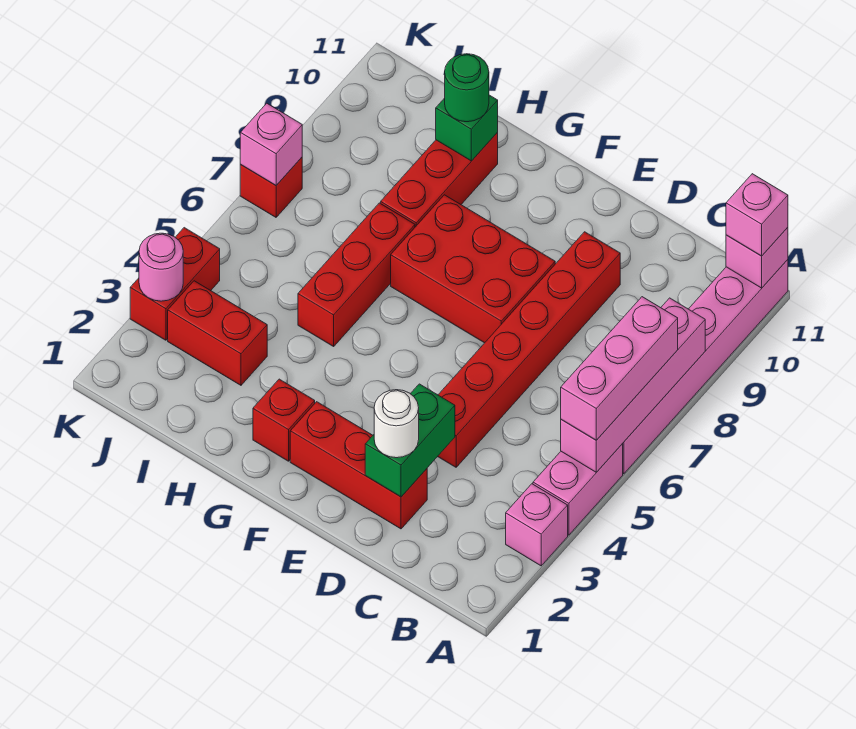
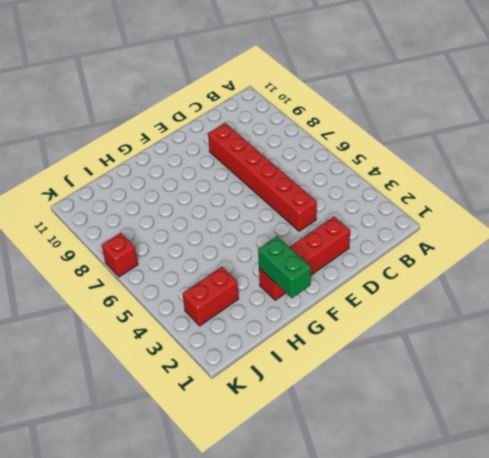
green brick G1:G2 level 2 -> green brick D2:D3 level 2
none -> pink brick A3 level 1
none -> pink brick A4:A5 level 1
none -> pink brick A6:A11 level 1

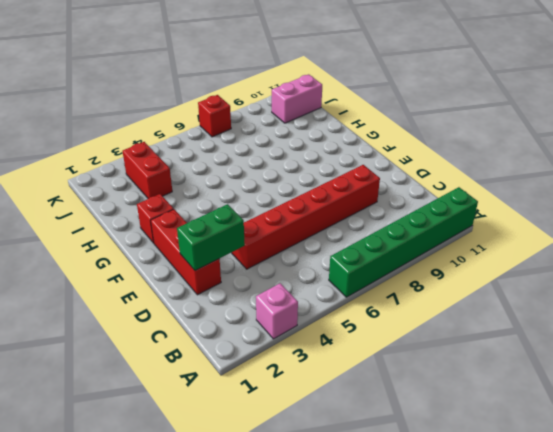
green brick A6:A11 level 1 -> pink brick A6:A11 level 1
pink brick J10:J11 level 1 -> pink brick A4:A5 level 1
none -> red brick E7:G8 level 1
none -> red brick H5:H7 level 1
none -> red brick H8:H10 level 1

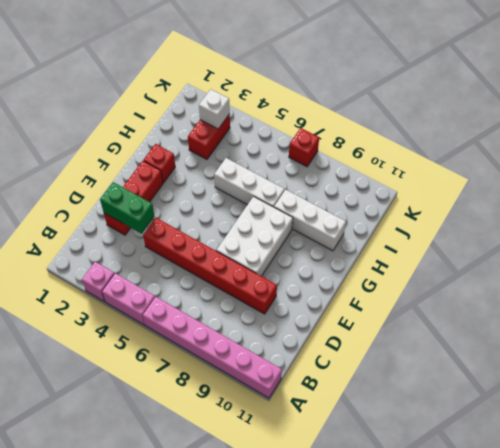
white brick E7:G8 level 1 -> red brick E7:G8 level 1
white brick H5:H7 level 1 -> red brick H5:H7 level 1
white brick H8:H10 level 1 -> red brick H8:H10 level 1
white brick J3 level 2 -> none
none -> red brick K3:K4 level 1
none -> pink brick A5:A8 level 2
none -> pink brick A11 level 2

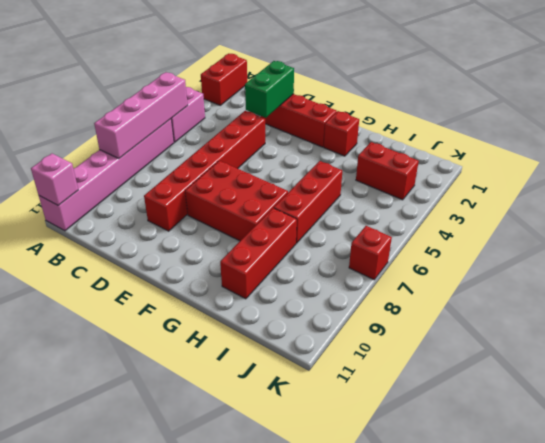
red brick A1:A2 level 1 -> red brick K3:K4 level 1
none -> pink brick A3 level 1
none -> green brick H10 level 2
none -> pink round brick K3 level 2

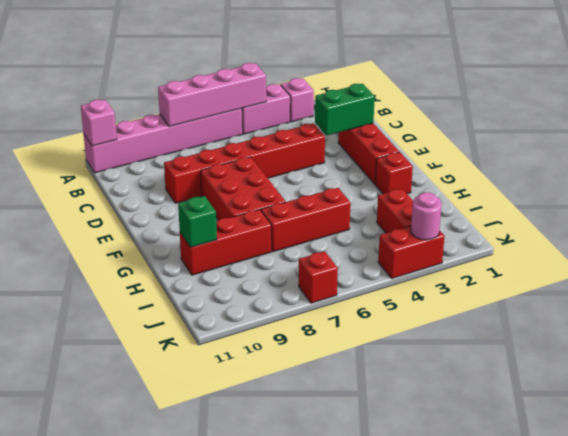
none -> pink brick K7 level 2
none -> pink brick A5:A7 level 3
none -> pink brick A11 level 3

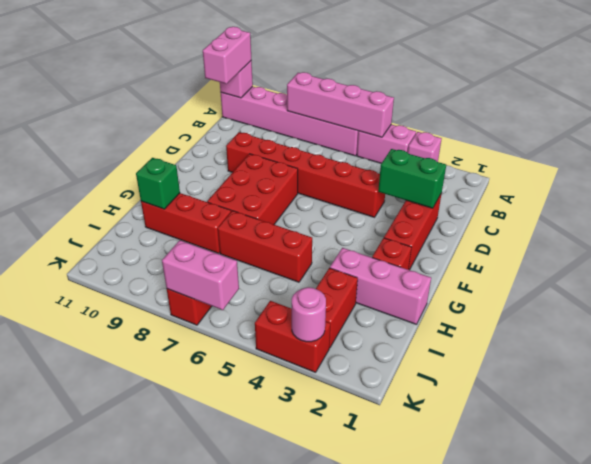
pink brick A11:B11 level 3 -> pink brick A11 level 3
pink brick H1:H3 level 1 -> pink brick A5:A7 level 3
pink brick K6:K7 level 2 -> pink brick K7 level 2
none -> white round brick D2 level 3
none -> green round brick H10 level 3

